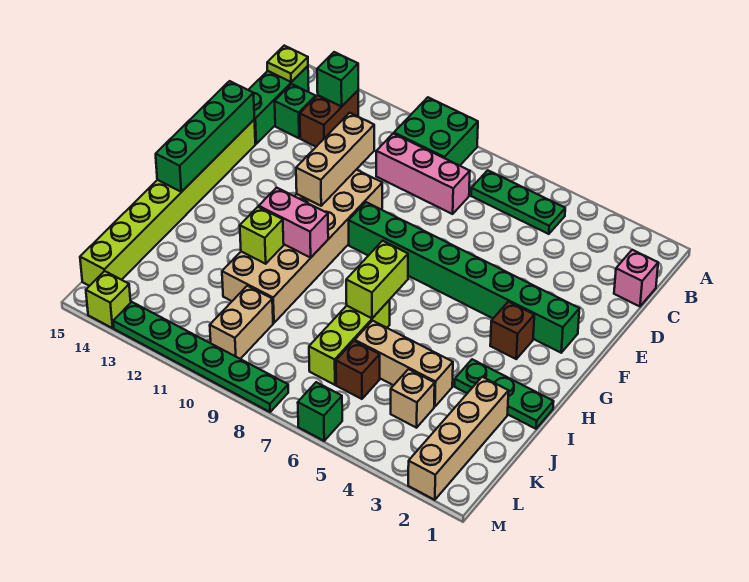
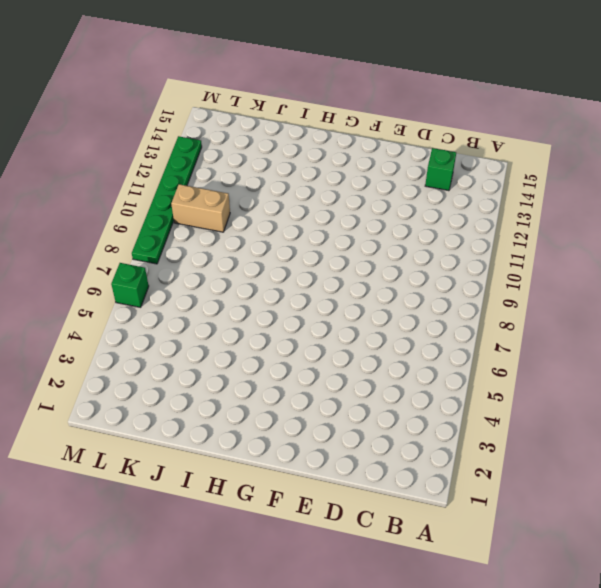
none -> green brick A9:B10 level 1
none -> green plate B5:B7 level 1
none -> brown brick B13:C13 level 1

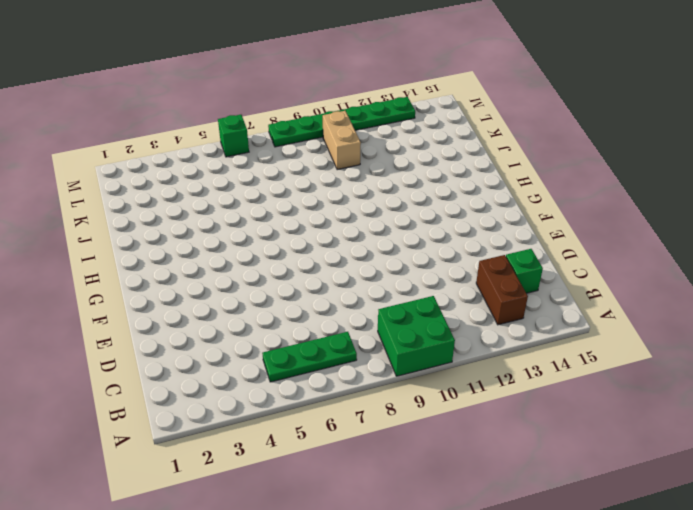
none -> green brick B15:D15 level 1
none -> pink brick C1 level 1
none -> pink brick C8:C10 level 1

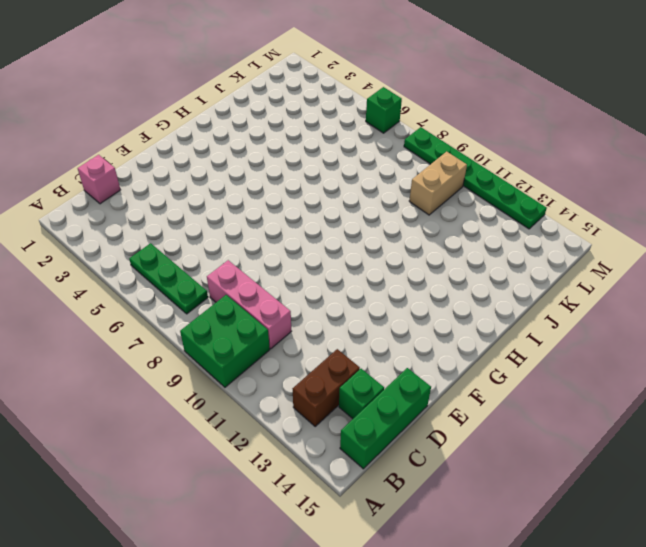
none -> tan brick E10:J11 level 1
none -> lime brick E15:L15 level 1
none -> green brick F2:F9 level 1

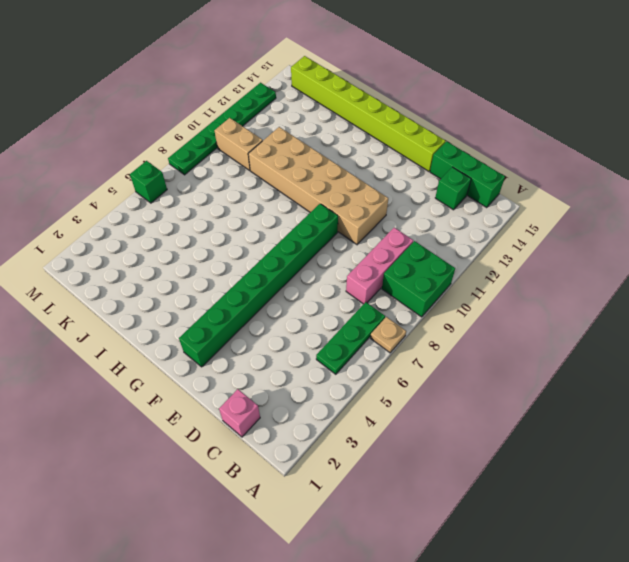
tan plate A7 level 1 -> none
none -> brown brick B13:C13 level 1
none -> brown brick G3 level 1
none -> green plate I1:I3 level 1

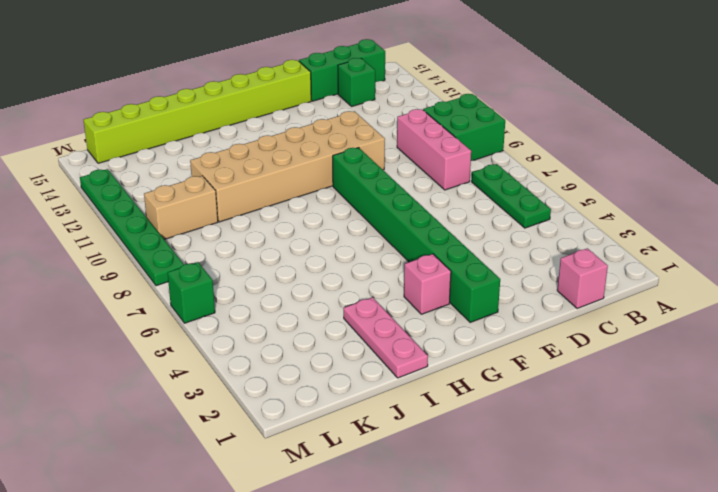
pink brick G3 level 1 -> brown brick G3 level 1
pink plate I1:I3 level 1 -> green plate I1:I3 level 1
none -> brown brick B13:C13 level 1
none -> lime brick I7:K7 level 1
none -> tan brick J2:M2 level 1

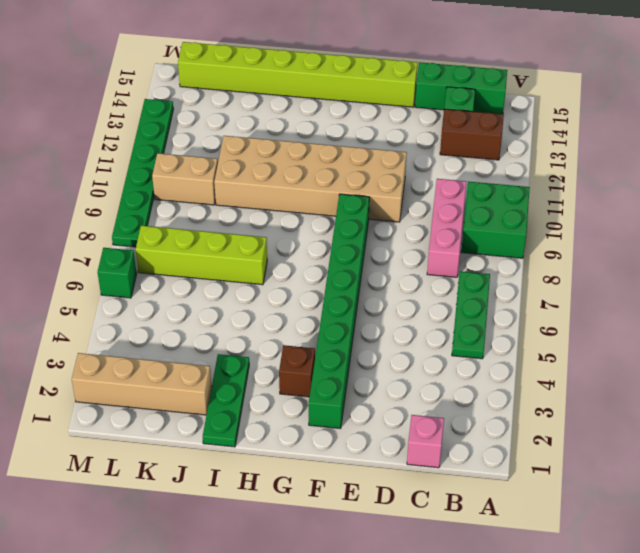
lime brick I7:L7 level 1 -> lime brick I7:K7 level 1
none -> tan brick J4:J6 level 1
none -> tan brick K4 level 1
none -> brown brick K6 level 1

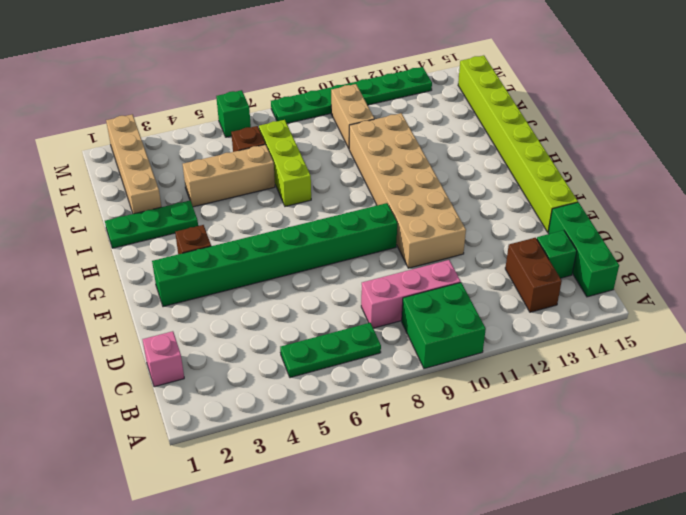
none -> tan brick K4 level 1
none -> lime brick M14 level 1
none -> green brick B13 level 2

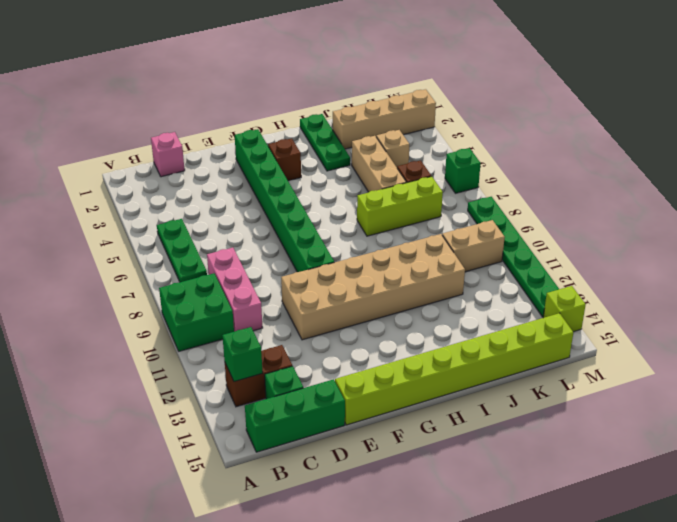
none -> lime plate B15 level 2
none -> tan brick D11:F11 level 2
none -> green brick E15:H15 level 2

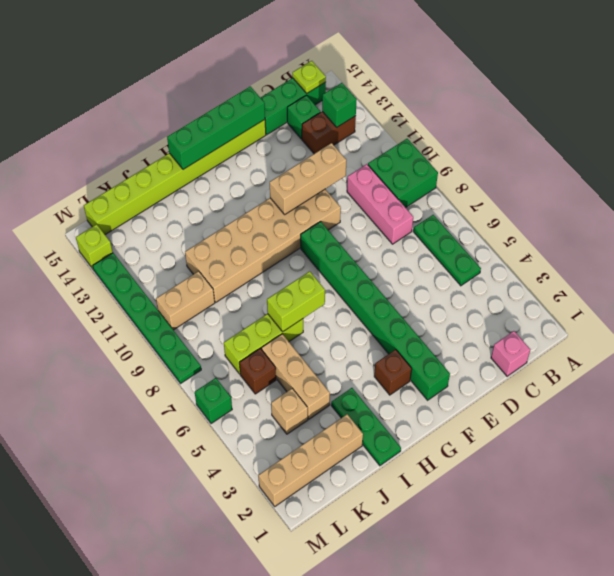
none -> pink brick H10:H11 level 2
none -> lime brick I11 level 2

